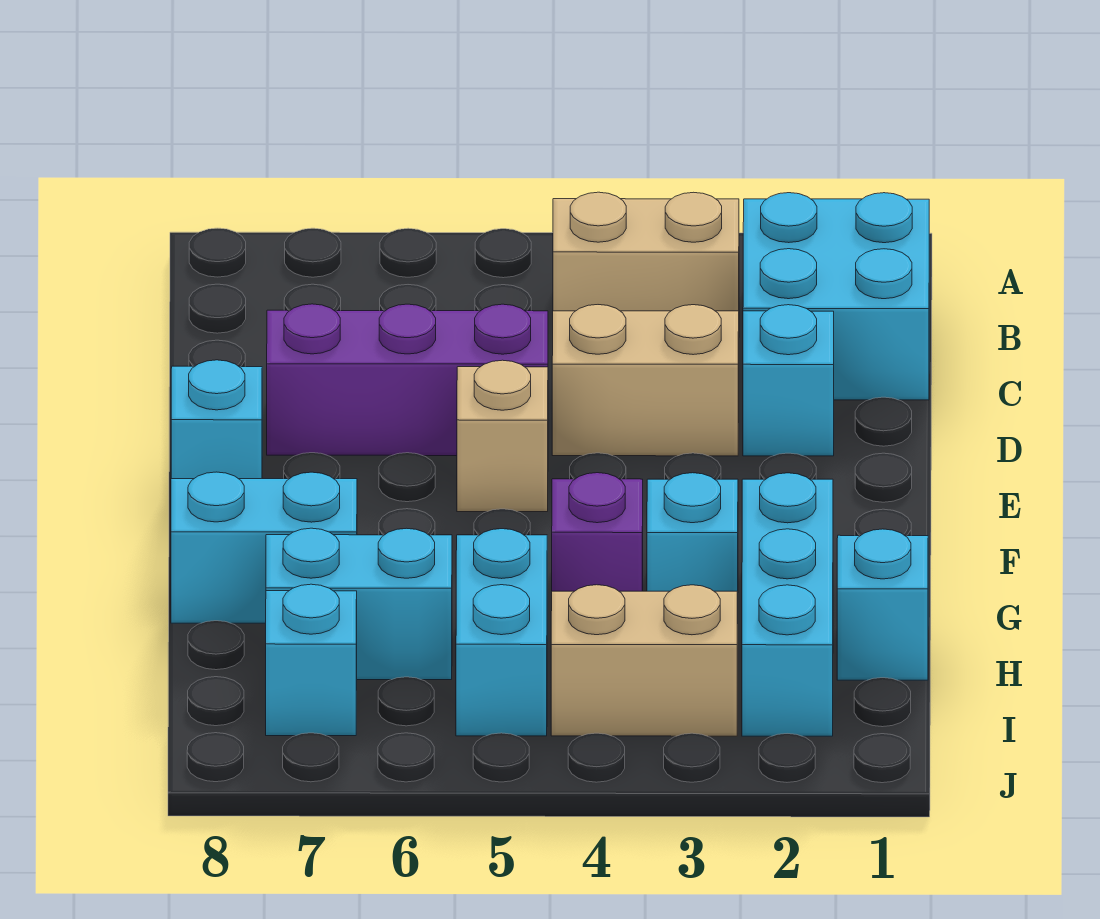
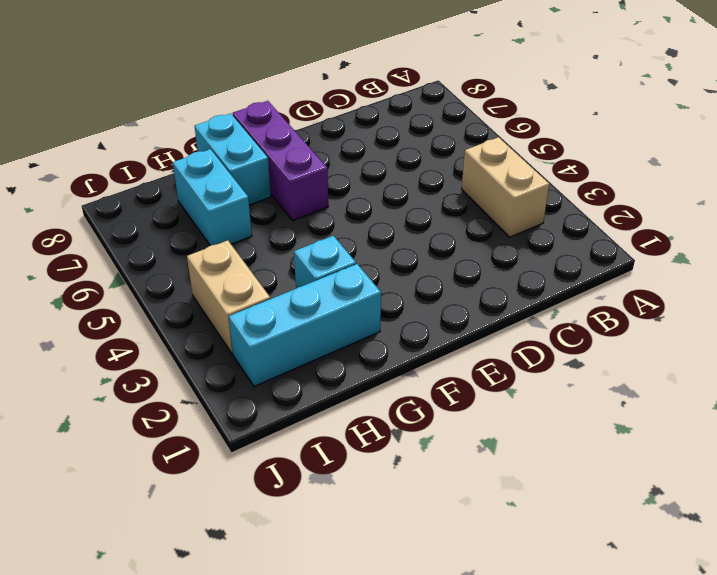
purple brick F6:F8 level 1 -> purple brick D5:D7 level 1
none -> cyan brick B1:C2 level 1
none -> cyan brick D2 level 1
none -> tan brick D3:D4 level 1

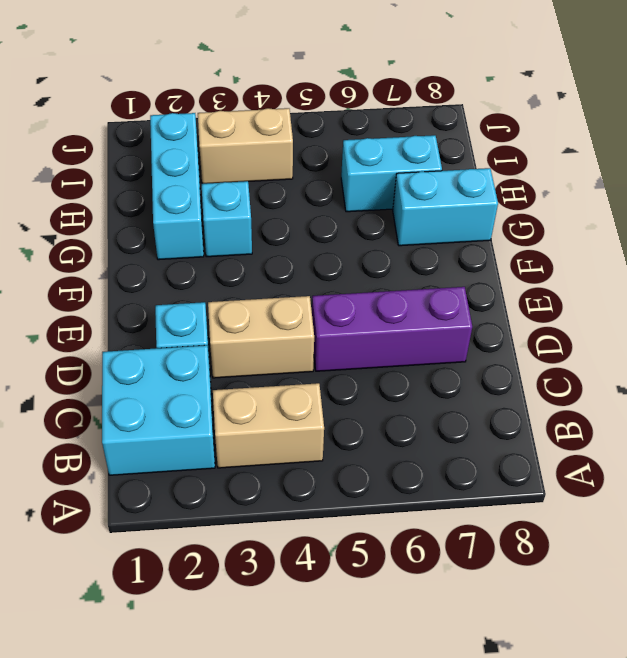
none -> tan brick E5 level 1
none -> cyan brick E8 level 1
none -> purple brick G4 level 1

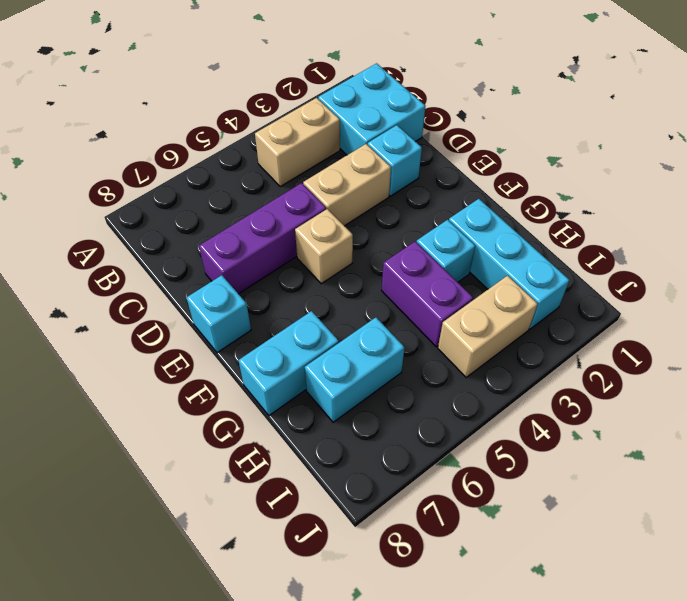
purple brick G4:H4 level 1 -> purple brick G4 level 1
none -> cyan brick H1 level 1
none -> cyan brick H5:I5 level 1
none -> cyan brick I7 level 1

